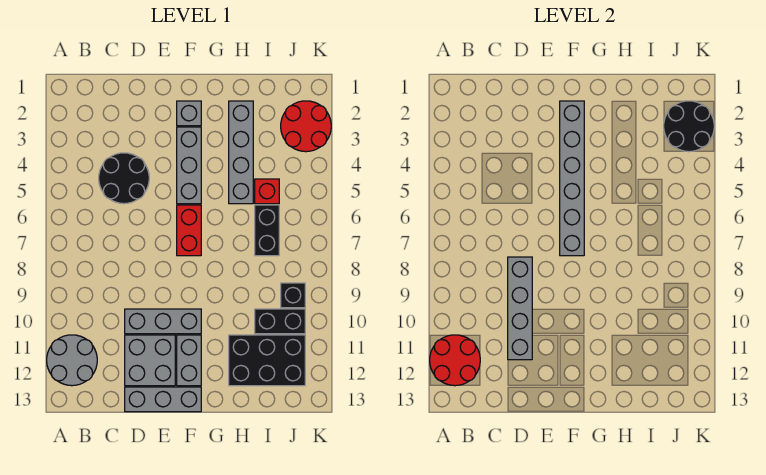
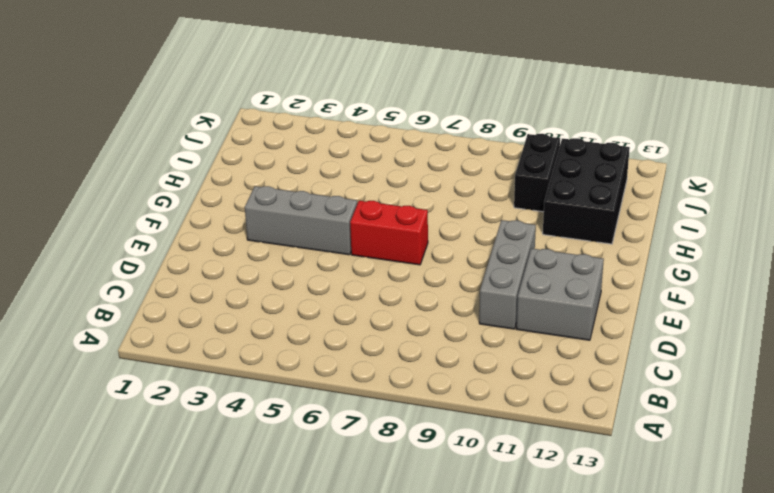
none -> grey round brick A11:B12 level 1
none -> black round brick C4:D5 level 1
none -> grey brick D13:F13 level 1

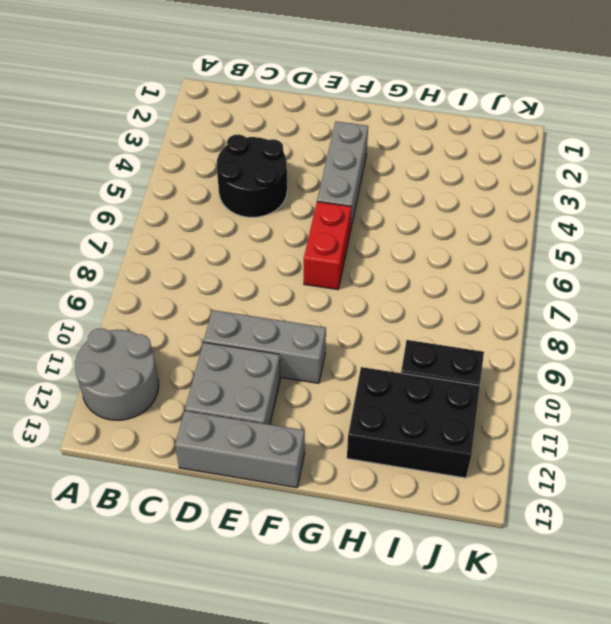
none -> grey brick F2 level 1
none -> grey brick F11:F12 level 1
none -> grey brick H2:H5 level 1

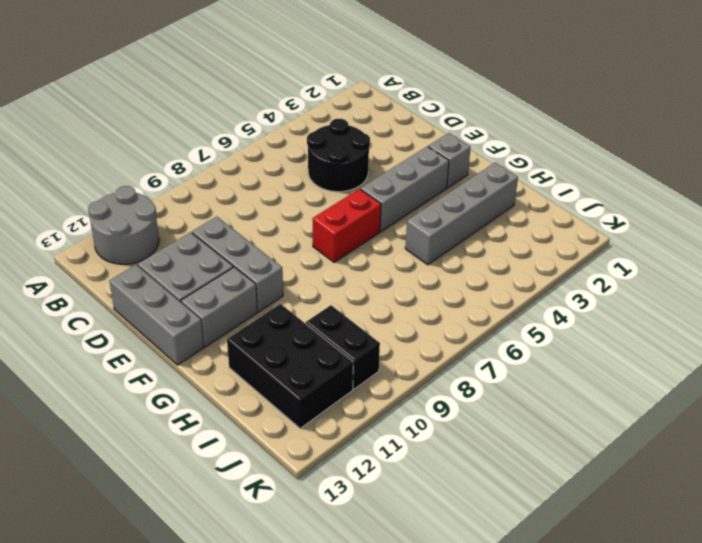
none -> red brick I5 level 1
none -> black brick I6:I7 level 1
none -> red round brick J2:K3 level 1

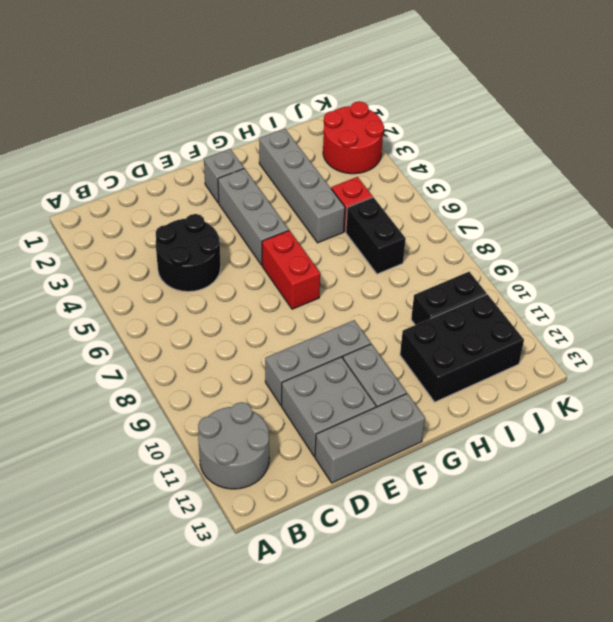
none -> black brick J9 level 1
none -> red round brick A11:B12 level 2
none -> grey brick D8:D11 level 2

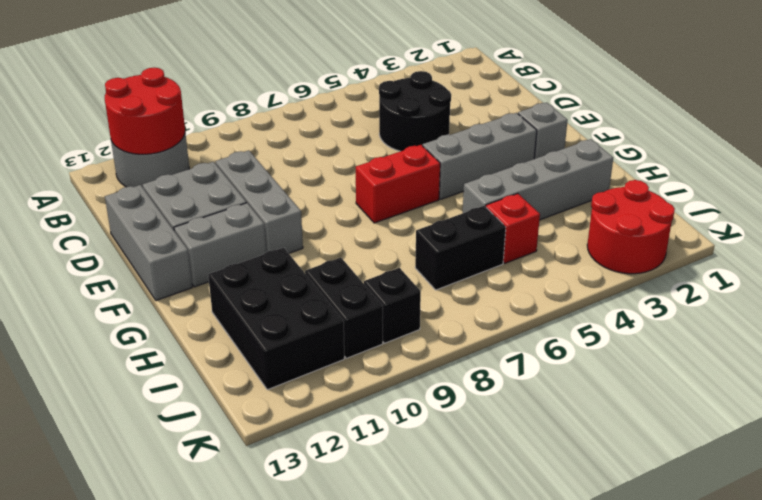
none -> grey brick D8:D11 level 2
none -> grey brick F2:F7 level 2
none -> black round brick J2:K3 level 2

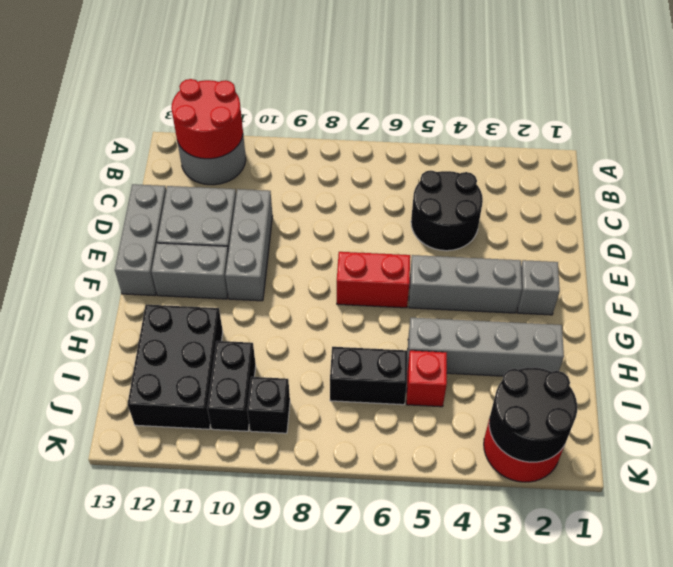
none -> grey brick D8:D11 level 2
none -> grey brick F2:F7 level 2

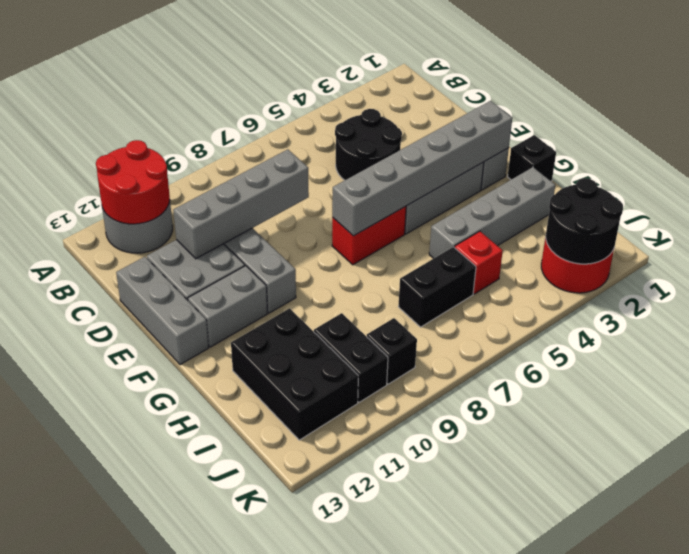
black brick G1 level 1 -> none

